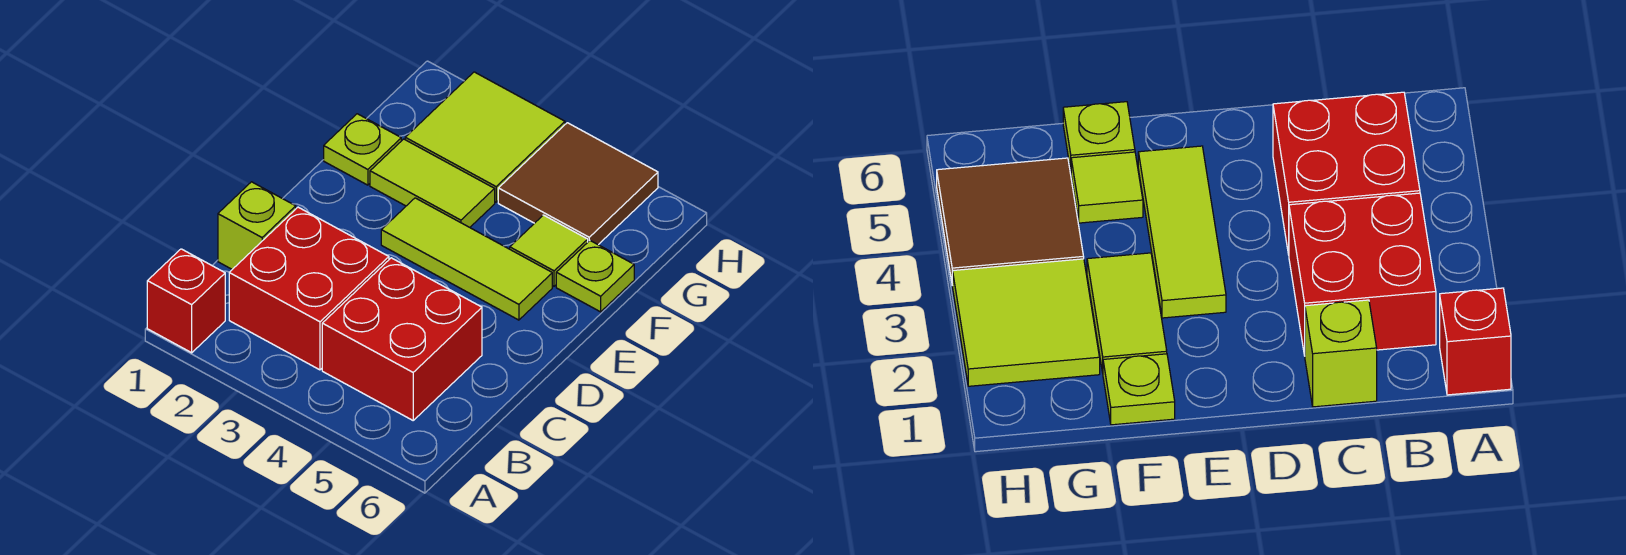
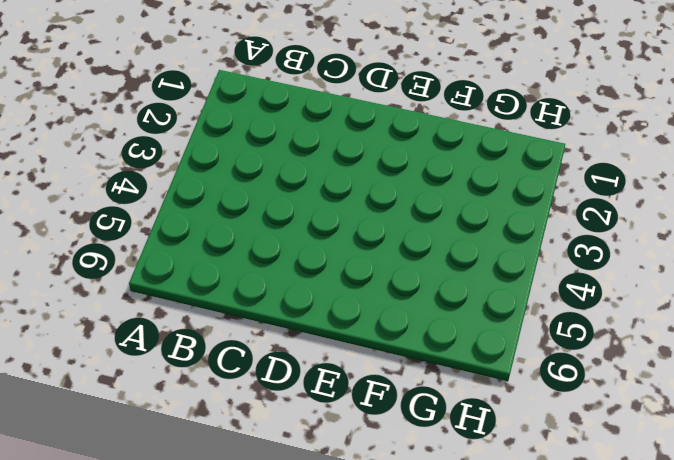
none -> red brick A1 level 1
none -> red brick B2:C3 level 1

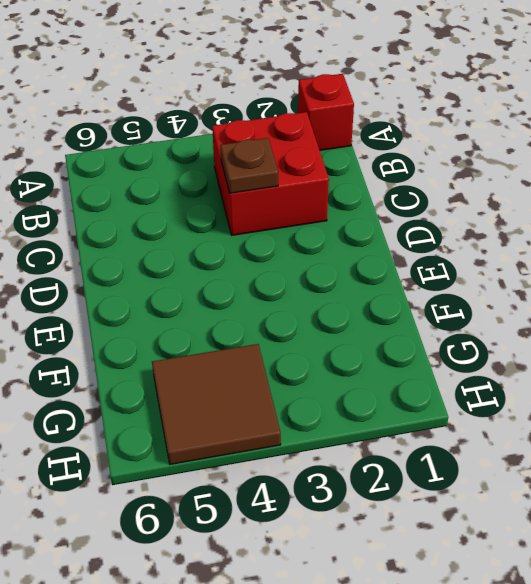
brown plate C3 level 2 -> none
none -> red brick B4:C5 level 1
none -> lime brick C1 level 1

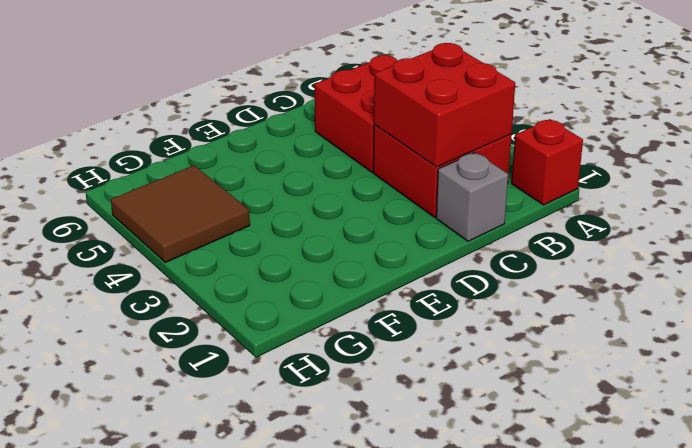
red brick B2:C3 level 2 -> none
grey brick C1 level 1 -> lime brick C1 level 1
none -> lime tile E3:E5 level 1
none -> lime plate F1 level 1

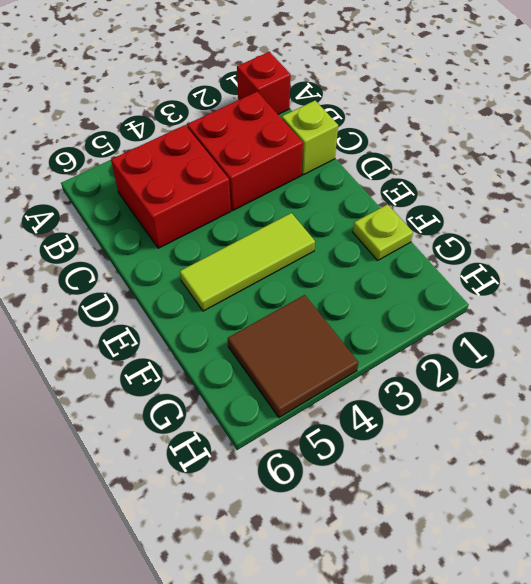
none -> lime tile F2:F3 level 1
none -> lime tile F5 level 1

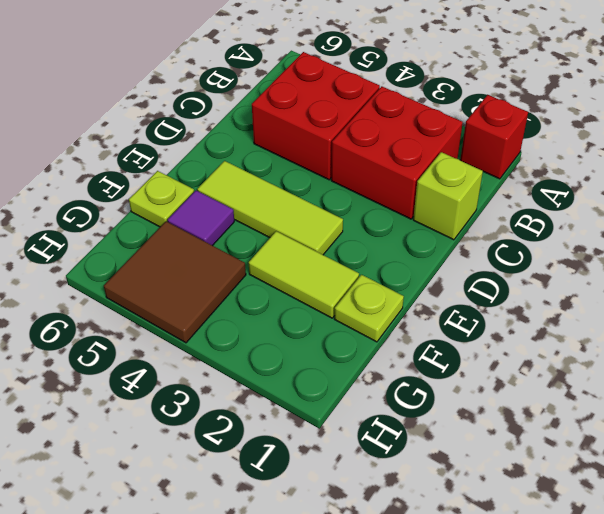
purple tile F5 level 1 -> lime tile F5 level 1
none -> lime tile G2:H3 level 1

